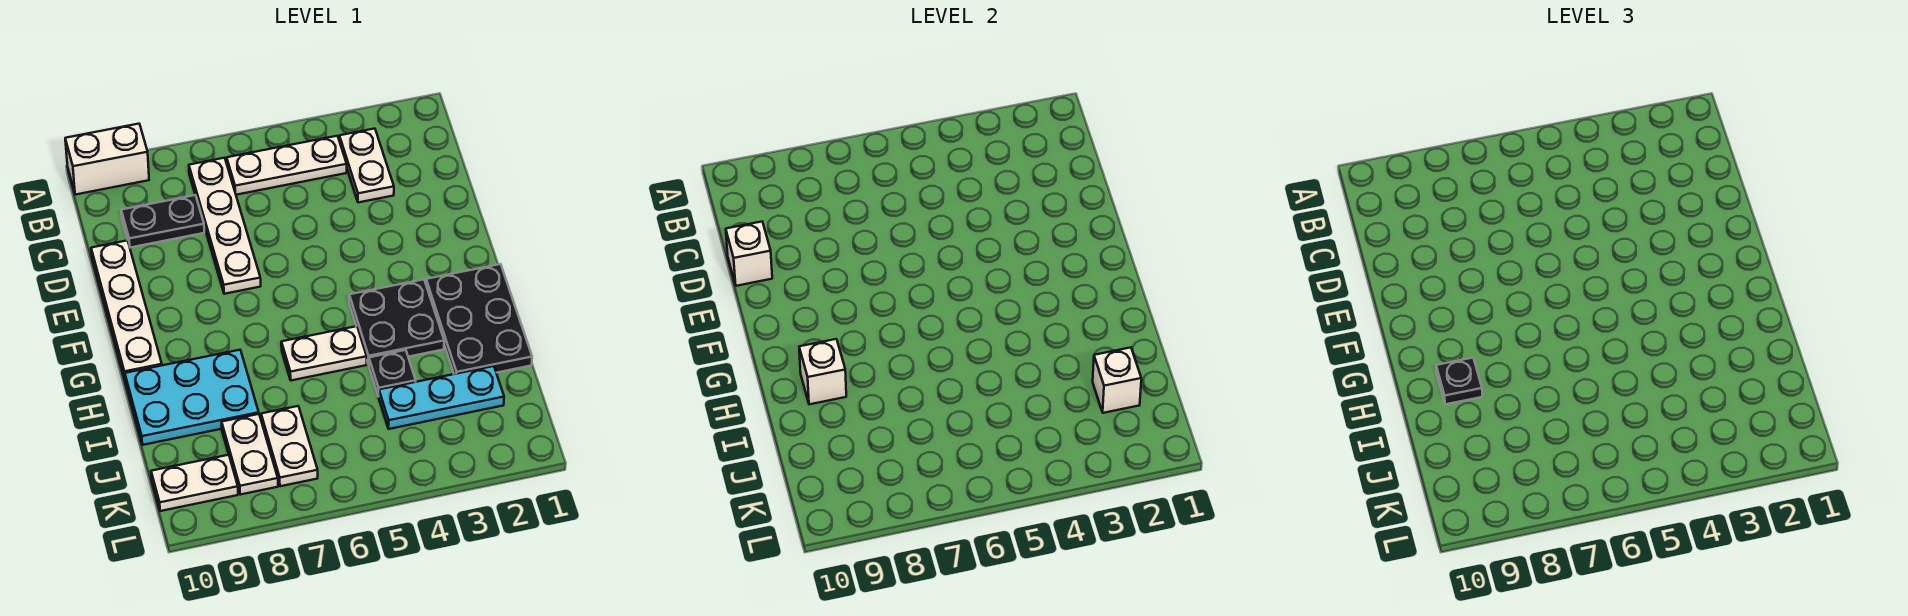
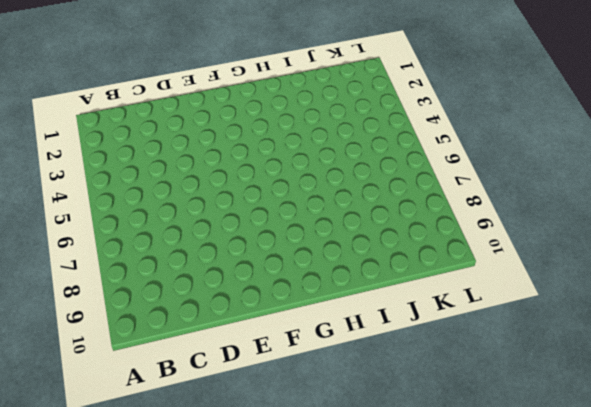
none -> white brick A9:A10 level 1
none -> white plate B3:C3 level 1
none -> white plate B4:B6 level 1

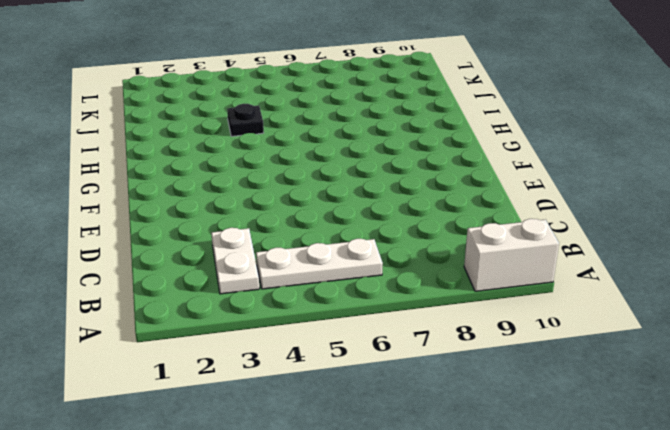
none -> white plate B7:E7 level 1
none -> black plate C8:C9 level 1
none -> white plate D10:G10 level 1

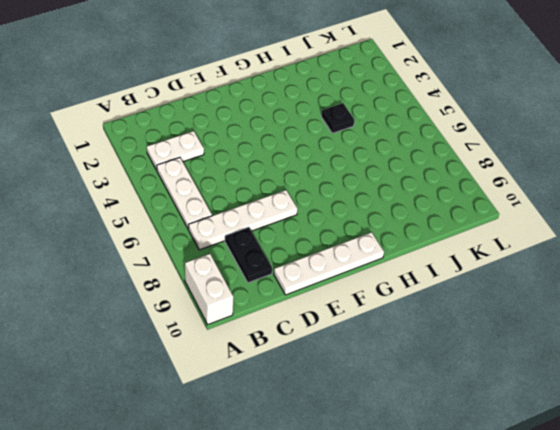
none -> black plate G1:I2 level 1
none -> black plate G3:H4 level 1
none -> white plate H5:H6 level 1

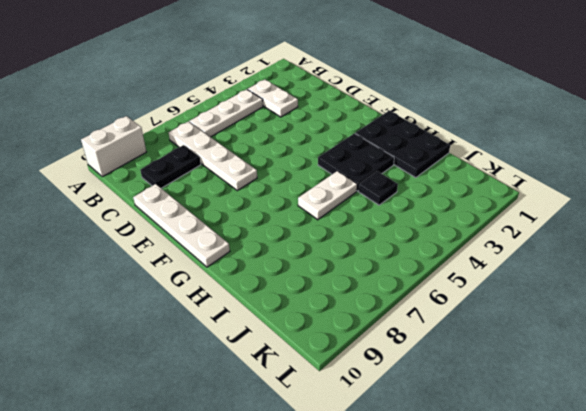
none -> cyan plate H8:I10 level 1
none -> cyan plate J2:J4 level 1
none -> white plate J7:K7 level 1

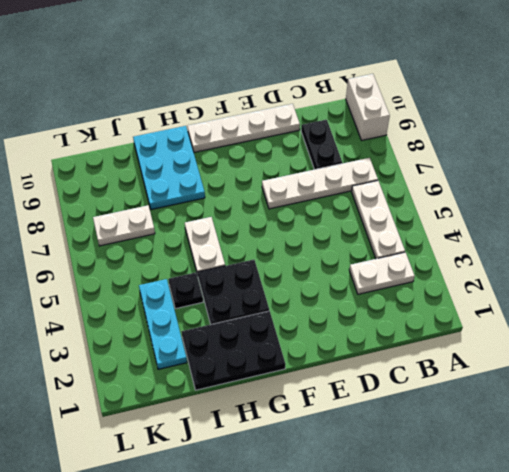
none -> white plate J8:K8 level 1
none -> white plate K9:K10 level 1
none -> white brick D10 level 2

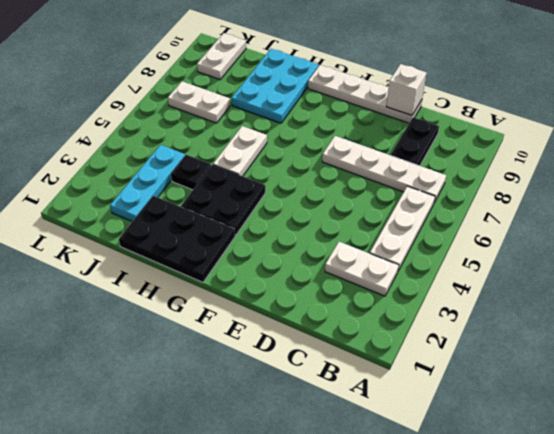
none -> white brick A9:A10 level 1
none -> white plate J8:K8 level 1
none -> white brick H9 level 2

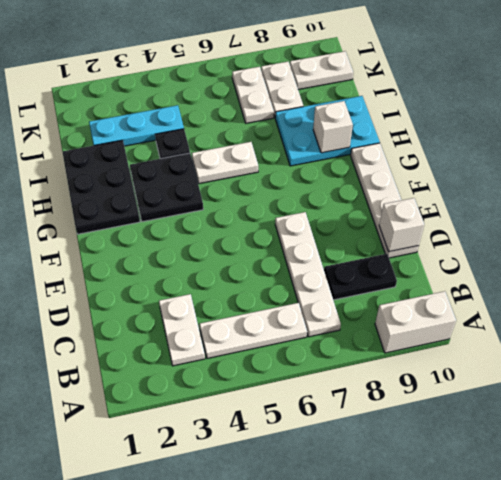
none -> white brick J2 level 2
none -> black plate H9 level 3

